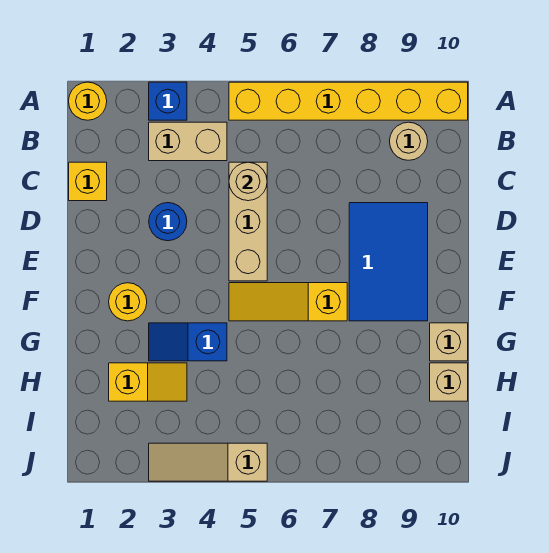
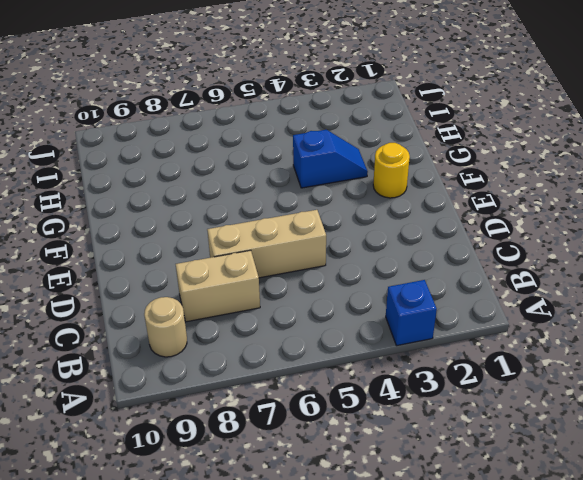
tan brick C7:C8 level 1 -> tan brick B3:B4 level 1
tan brick D5:D7 level 1 -> tan brick C5:E5 level 1
none -> yellow round brick A1 level 1
none -> yellow brick A5:A10 level 1
none -> yellow brick C1 level 1

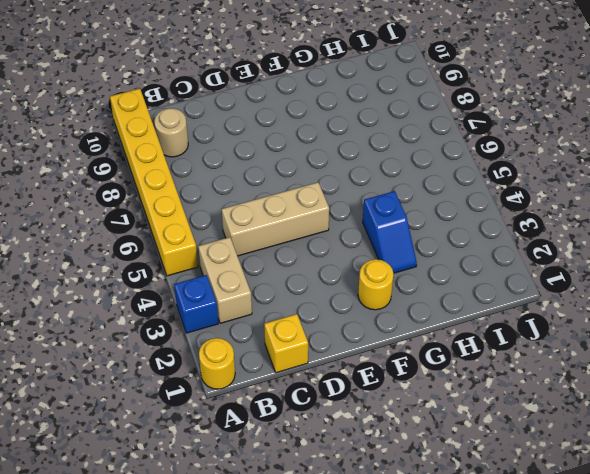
none -> blue round brick D3 level 1
none -> blue tile D8:F9 level 1
none -> yellow slope F5:F7 level 1 top 7

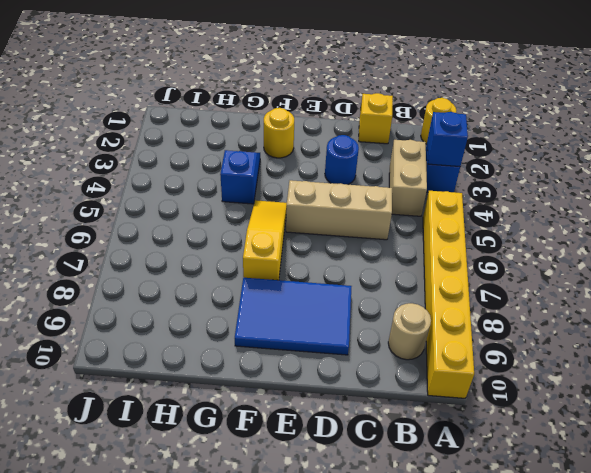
blue brick A3 level 2 -> none
none -> tan brick G10 level 1
none -> yellow slope H2:H3 level 1 top 2
none -> tan brick H10 level 1

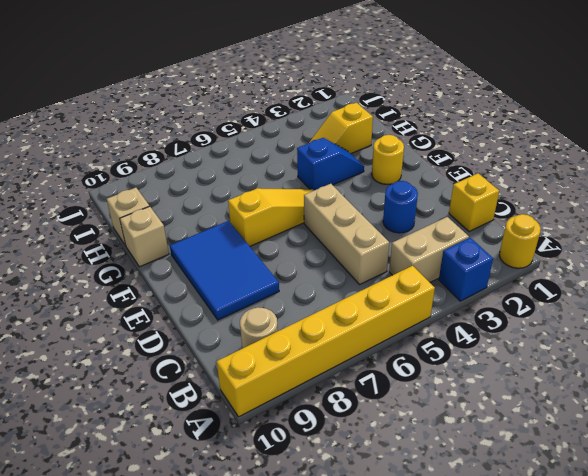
none -> tan slope J3:J5 level 1 top 5
none -> tan round brick C5 level 2

